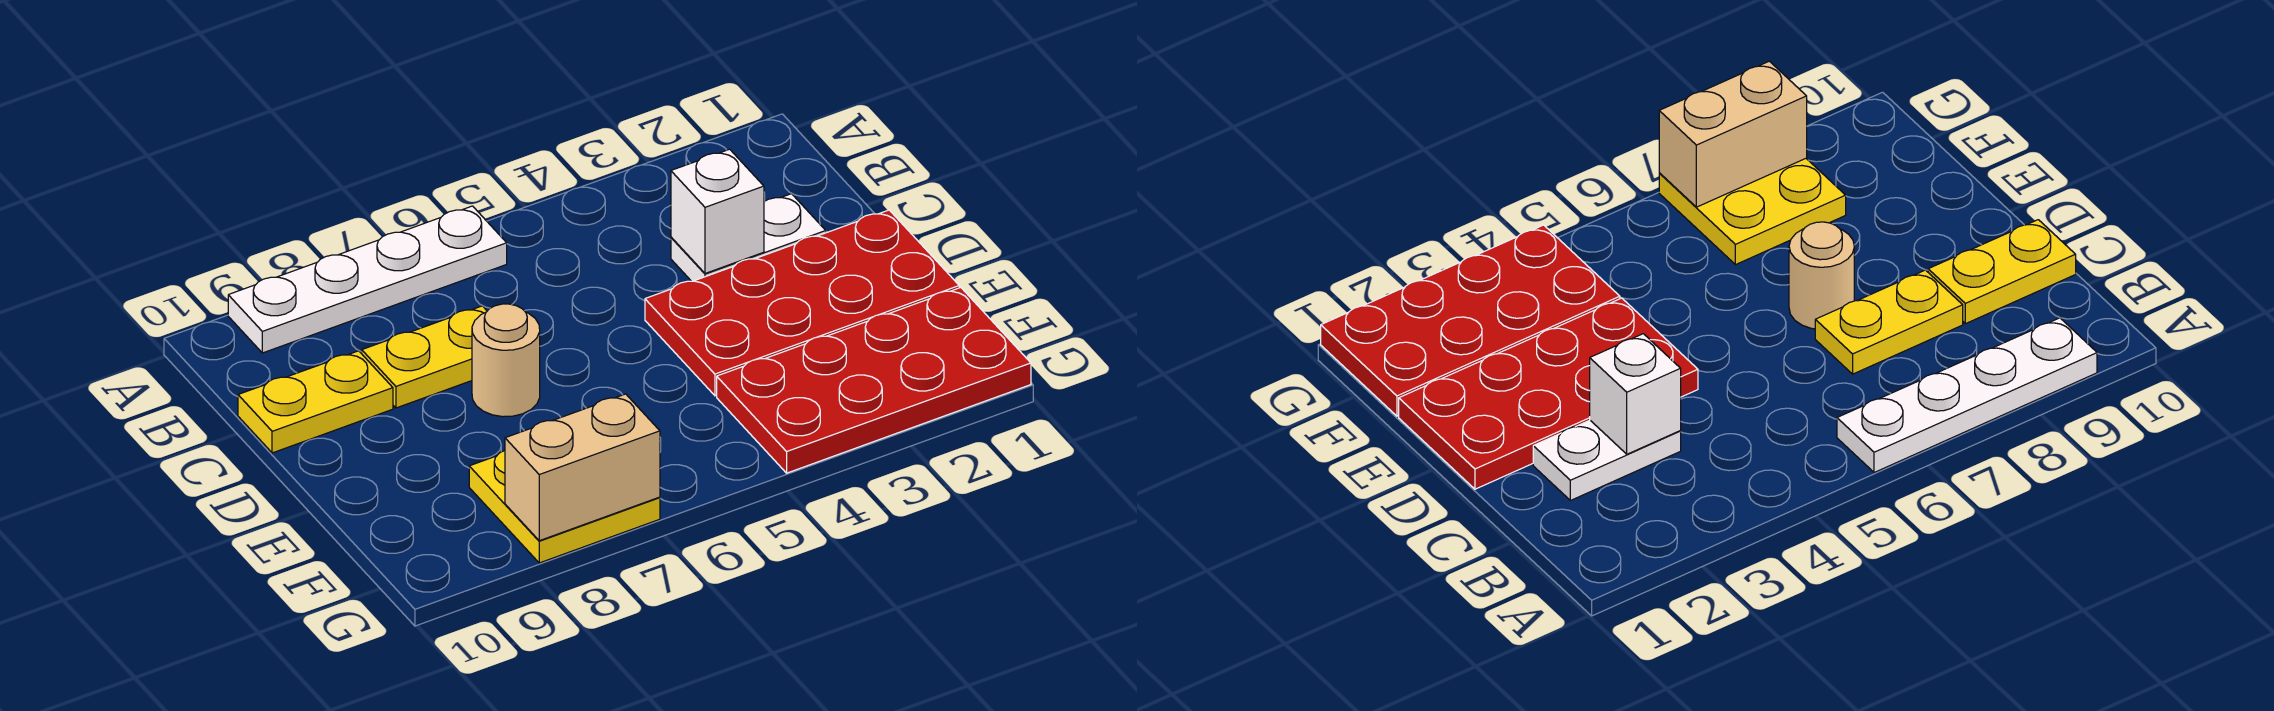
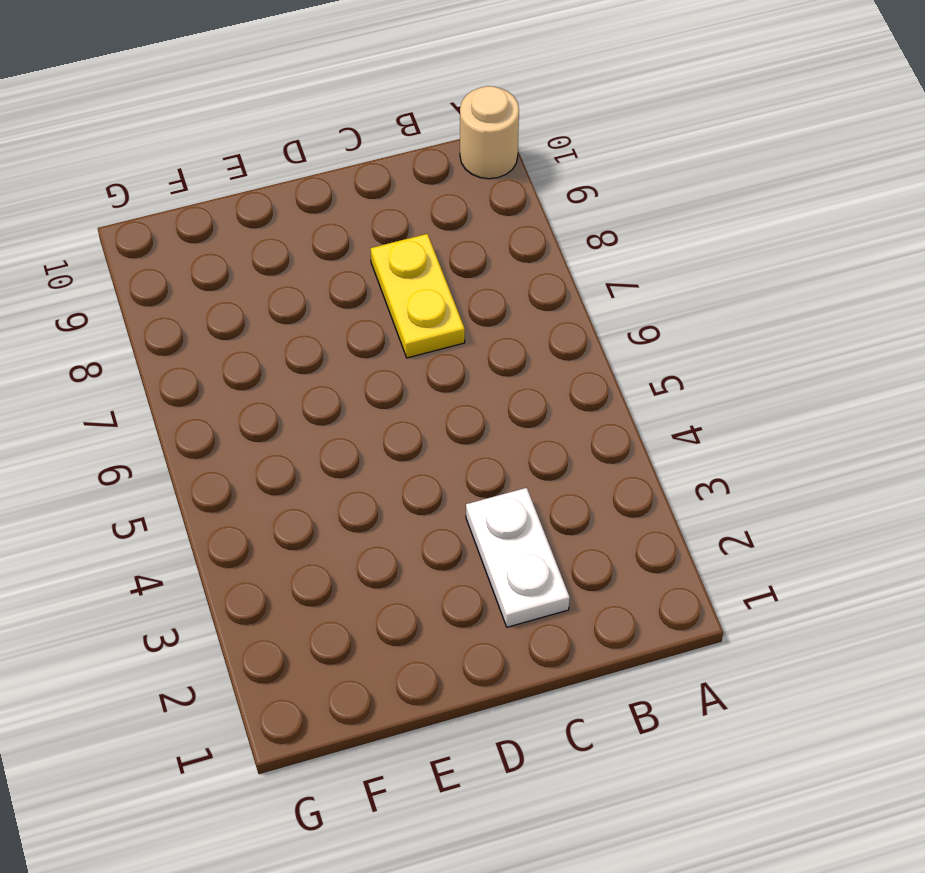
tan round brick A10 level 1 -> tan round brick D7 level 1
none -> white plate A6:A9 level 1
none -> yellow plate C9:C10 level 1

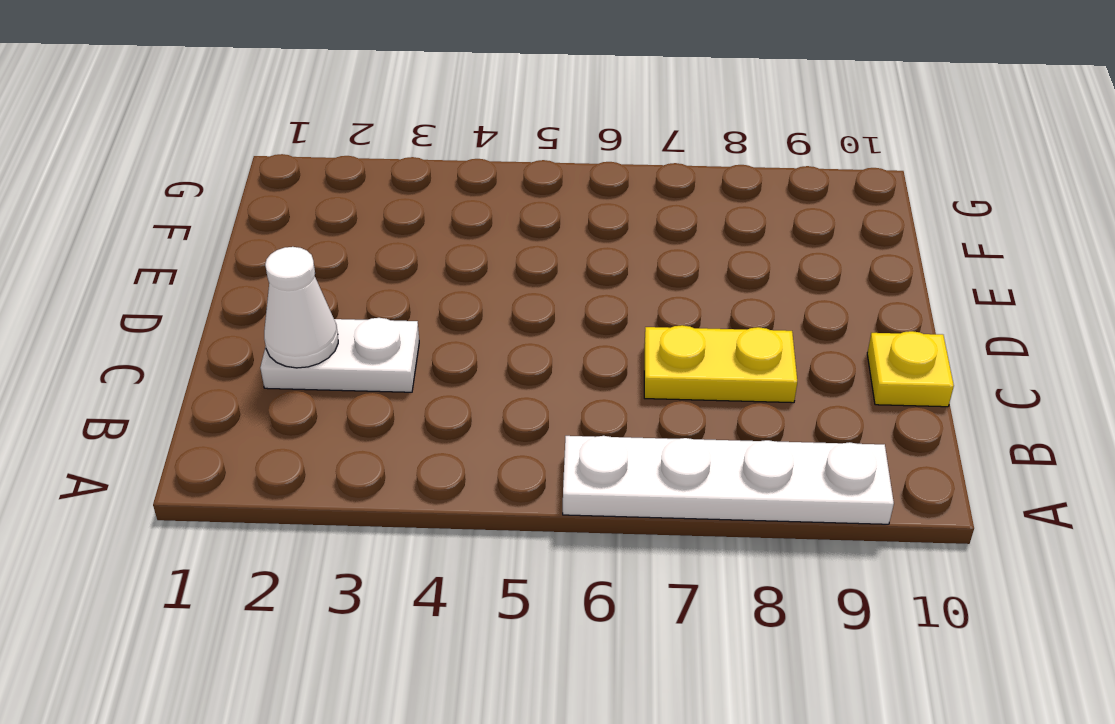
white cone C2 level 2 -> none
yellow plate C10 level 1 -> yellow plate C9:C10 level 1
none -> red plate D1:E4 level 1
none -> tan round brick D7 level 1

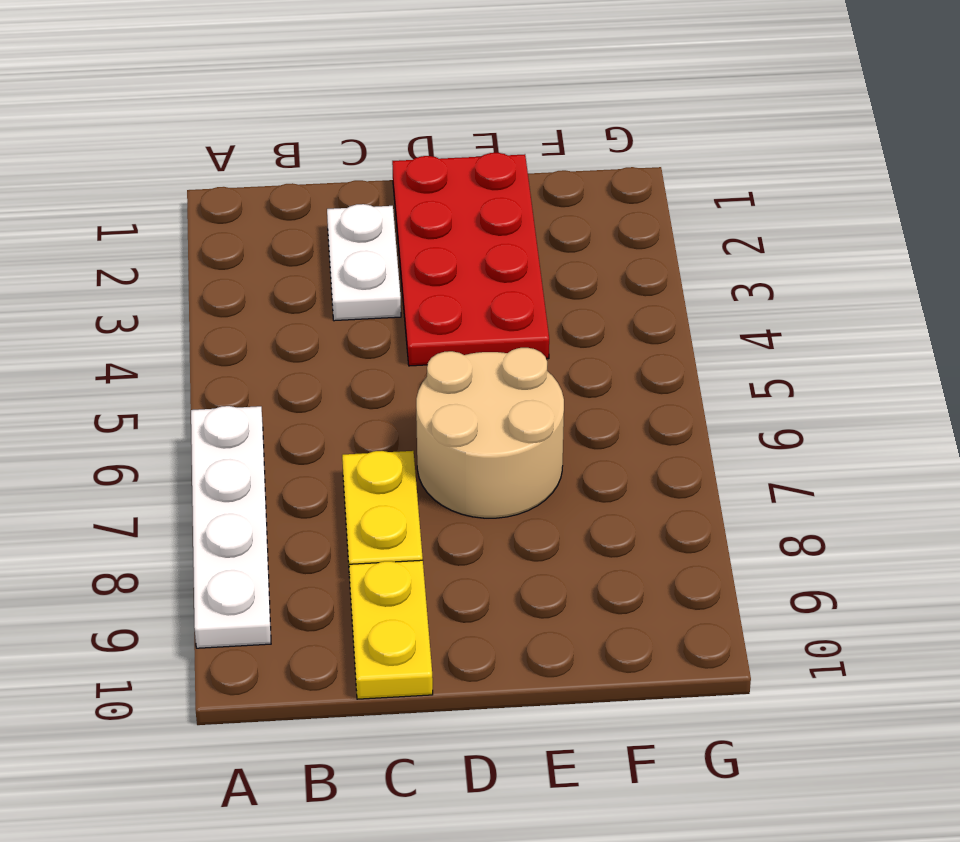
tan round brick D6:E7 level 1 -> tan round brick D7 level 1
none -> red plate F1:G4 level 1
none -> yellow plate F7:G8 level 1

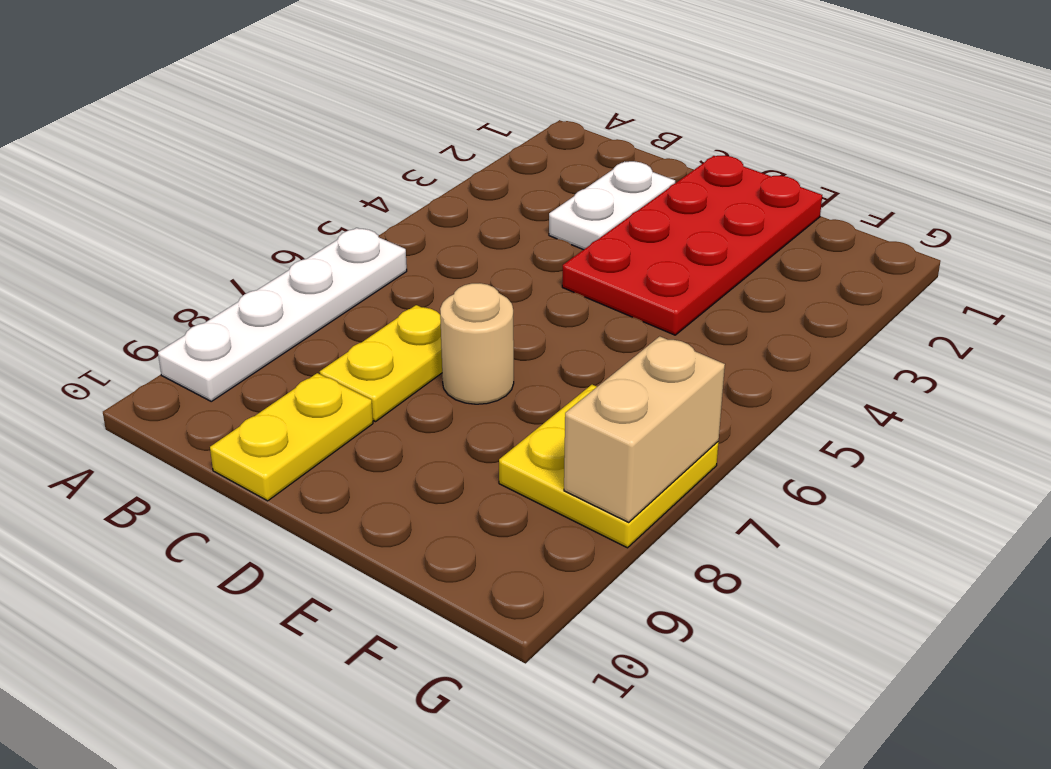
none -> red plate F1:G4 level 1
none -> white brick C3 level 2

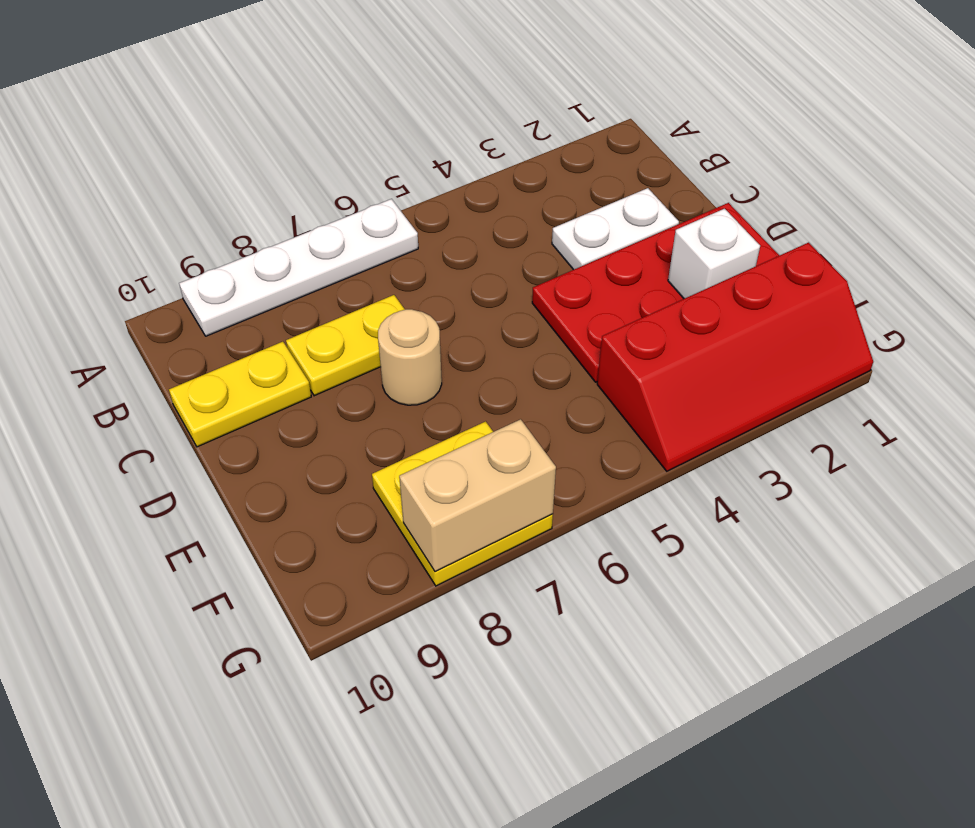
white brick E2 level 2 -> white brick C3 level 2
red slope F1:G4 level 1 top F -> red plate F1:G4 level 1

